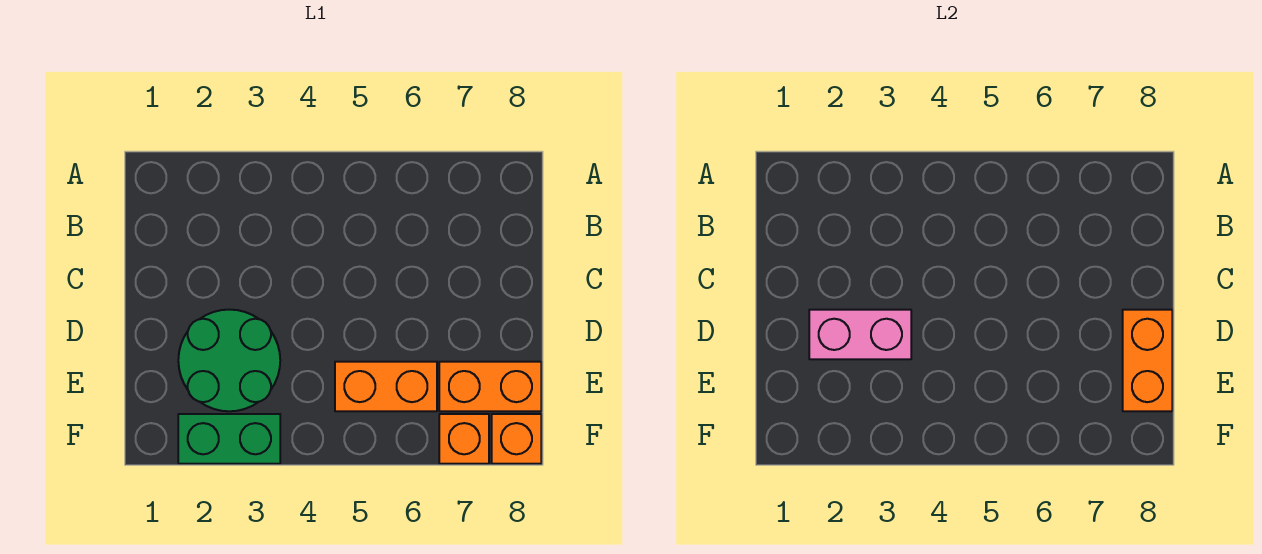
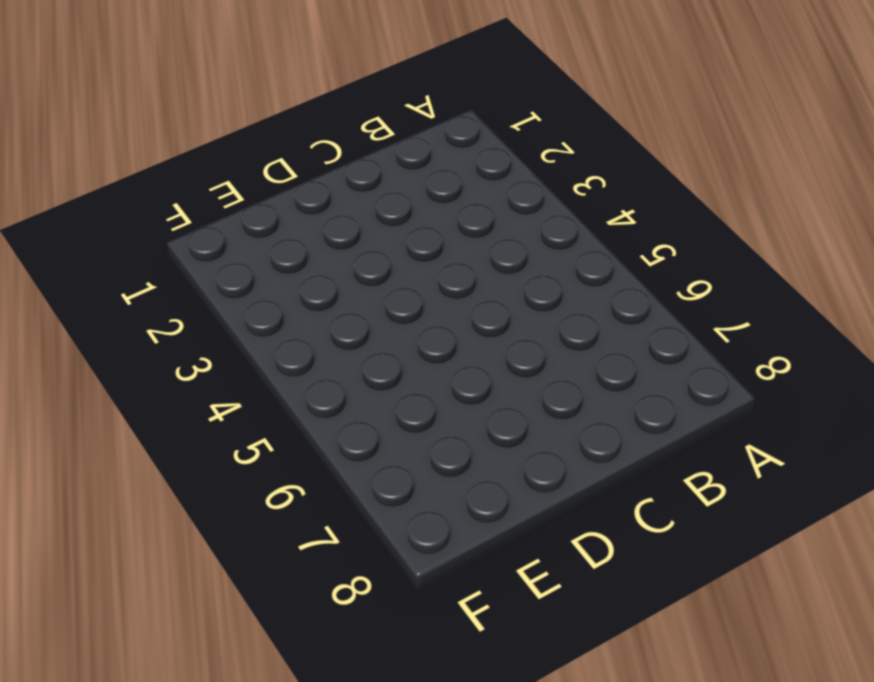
none -> green round brick D2:E3 level 1
none -> orange brick E5:E6 level 1

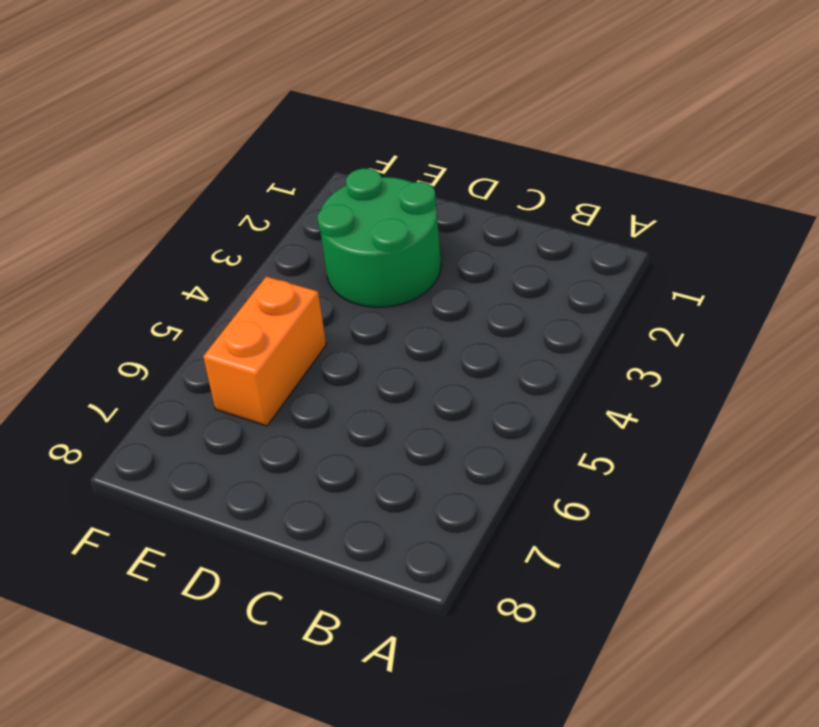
none -> orange brick E7:E8 level 1
none -> green brick F2:F3 level 1

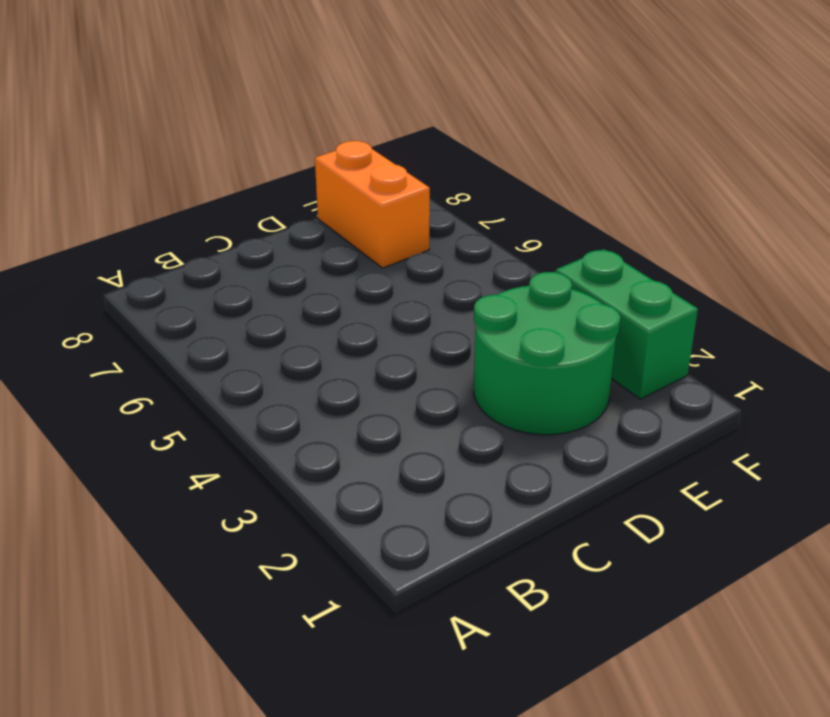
none -> orange brick E5:E6 level 1
none -> orange brick F7 level 1

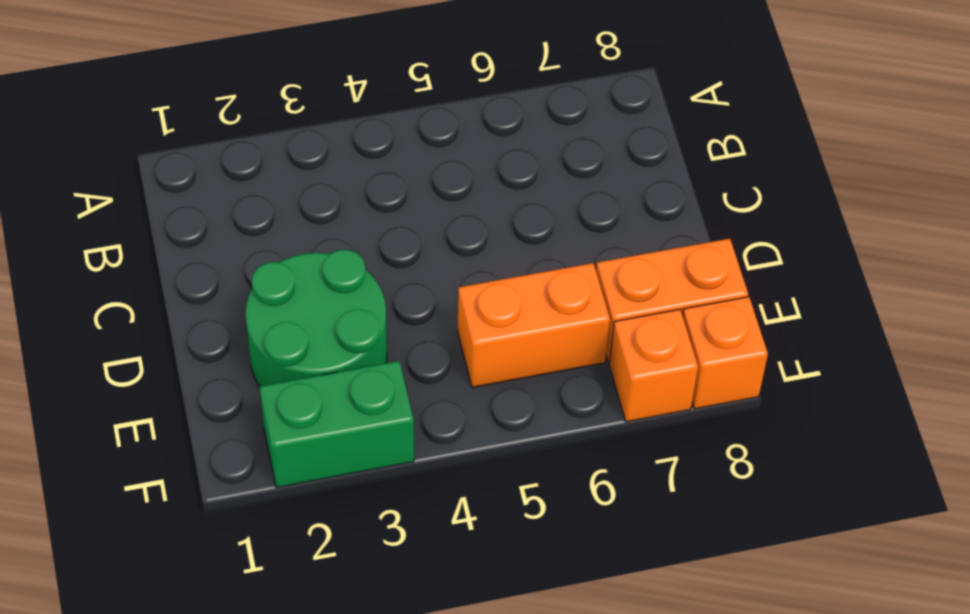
none -> pink brick D2:D3 level 2
none -> orange brick D8:E8 level 2

